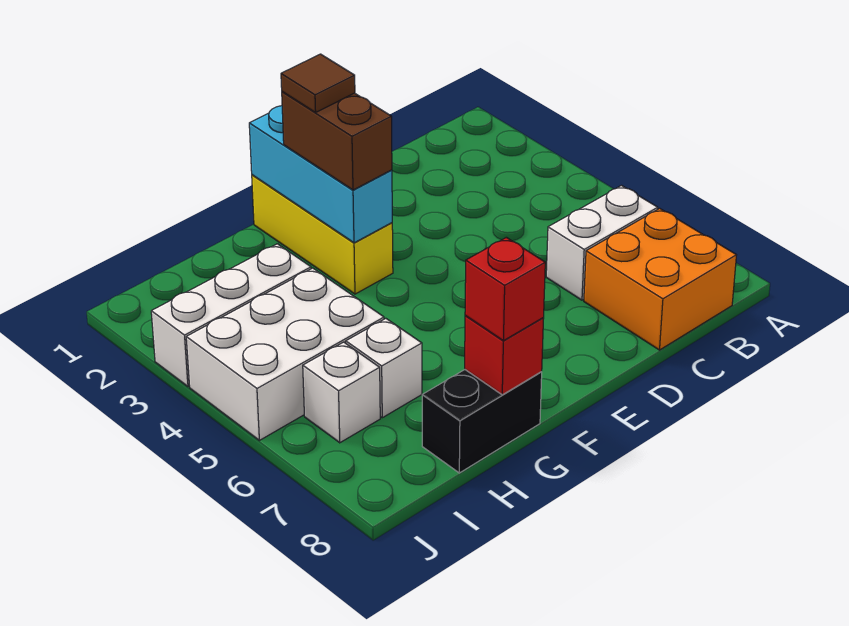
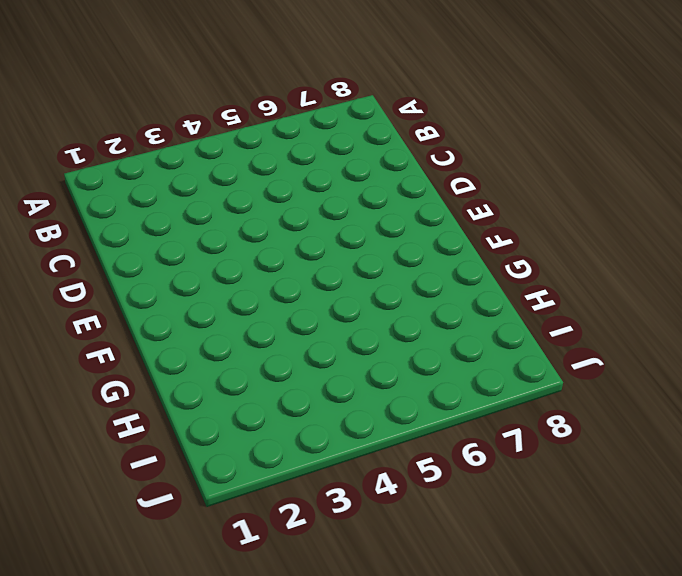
none -> white brick B6:C6 level 1
none -> orange brick B7:C8 level 1
none -> yellow brick F1:F3 level 1

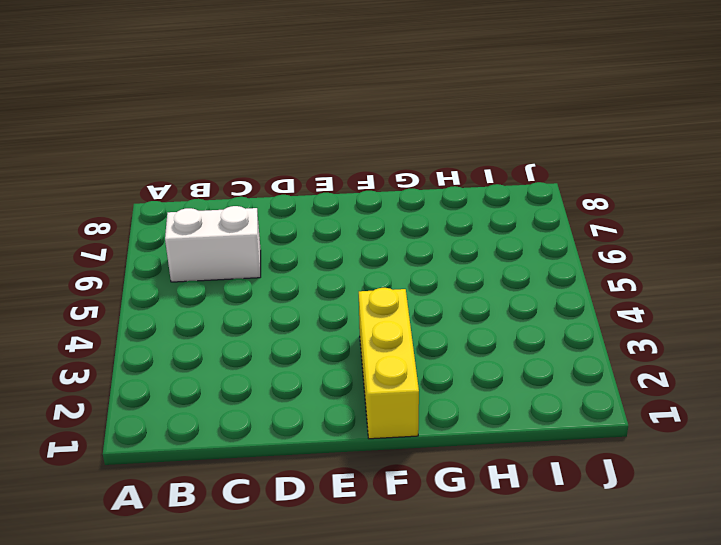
none -> orange brick B7:C8 level 1
none -> black brick G8:H8 level 1
none -> white brick H3:J3 level 1

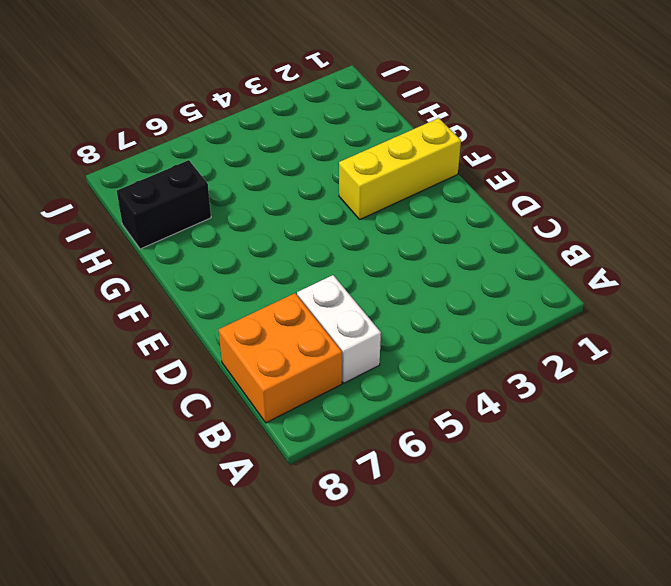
black brick H7:H8 level 1 -> black brick G8:H8 level 1
none -> white brick H3:J3 level 1
none -> white brick H4:J5 level 1
none -> white brick H6 level 1

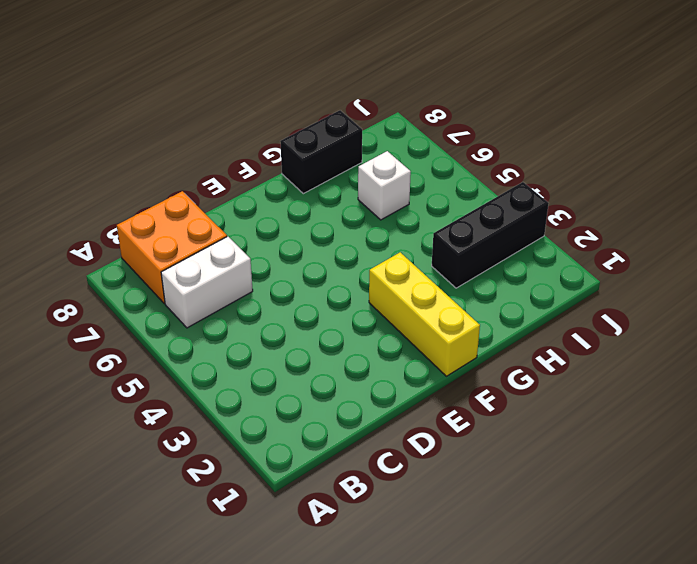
black brick H3:J3 level 1 -> white brick H3:J3 level 1
none -> white brick H4:J5 level 1
none -> white brick I6 level 1
none -> cyan brick F1:F3 level 2

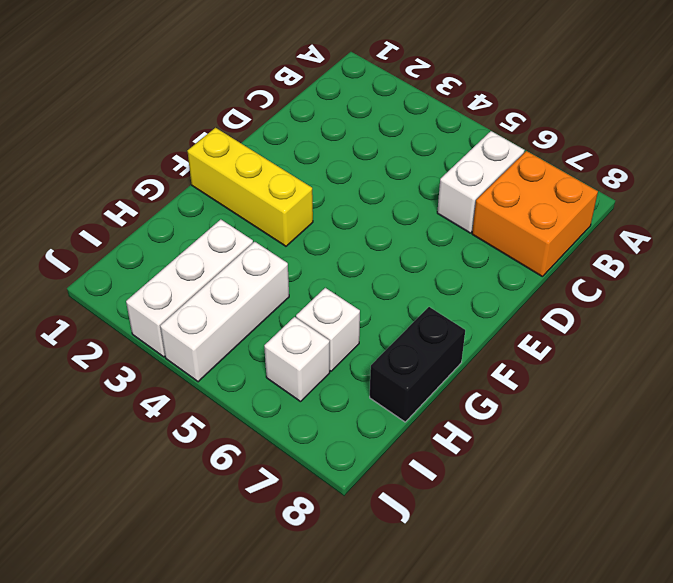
white brick H4:J4 level 1 -> white brick H4:J5 level 1
none -> cyan brick F1:F3 level 2
none -> red brick G8 level 2
none -> brown brick F2:F3 level 3

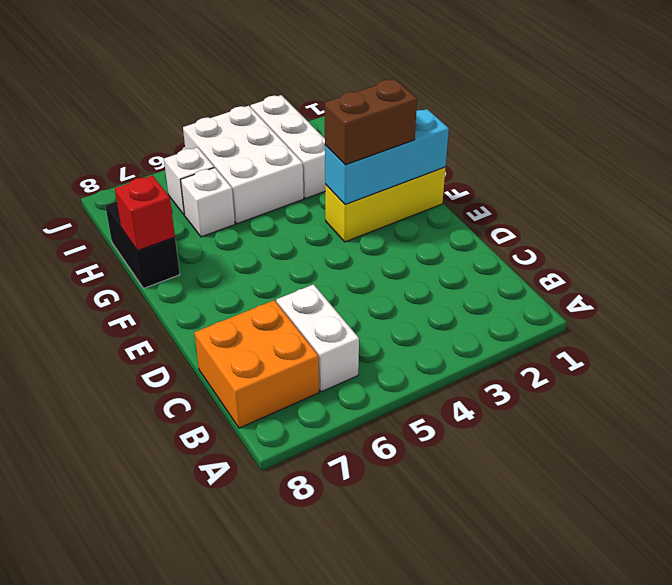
none -> red brick G8 level 3
none -> brown tile F2 level 4

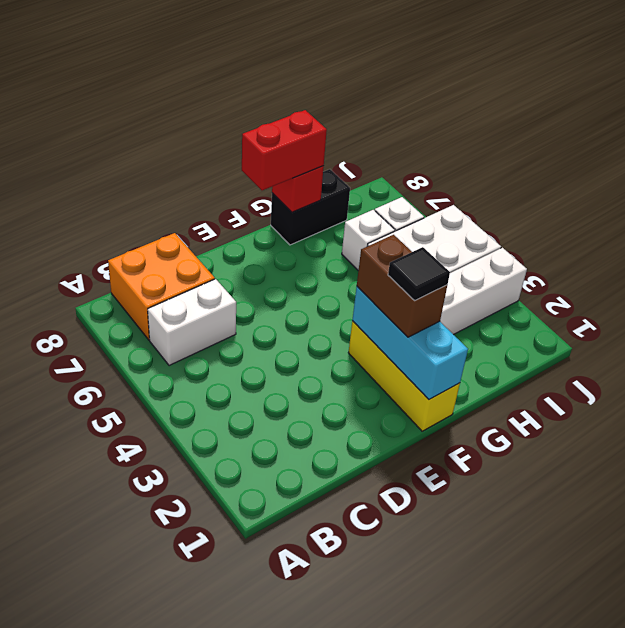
black tile F2 level 4 -> brown tile F2 level 4
red brick F8:G8 level 3 -> red brick G8 level 3

